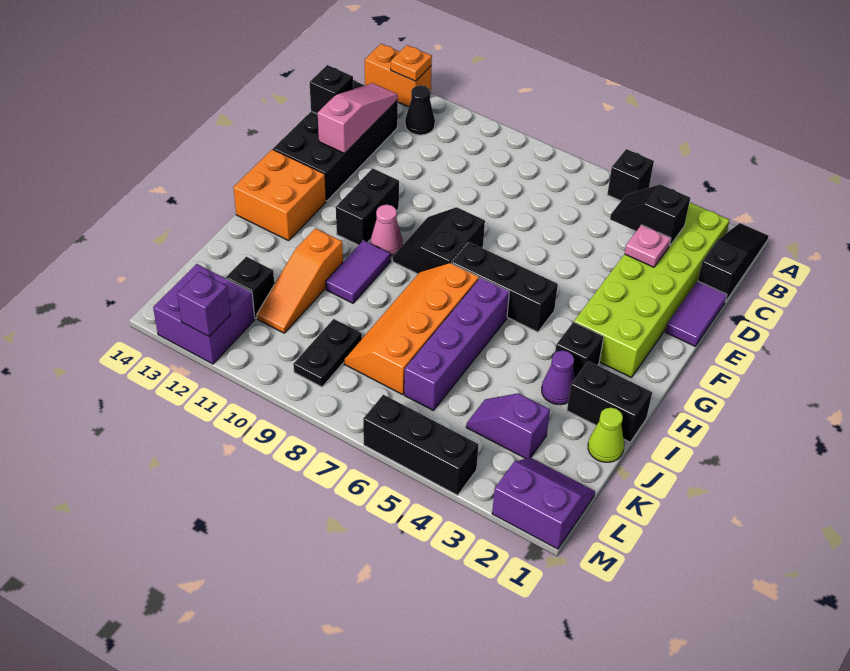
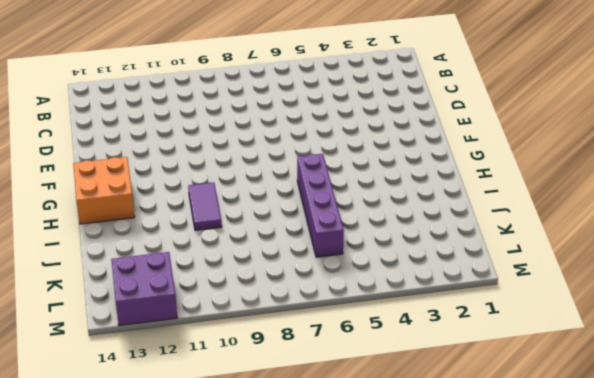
none -> black slope A1:C1 level 1 top C
none -> black brick A5 level 1
none -> orange brick A13:A14 level 1
none -> lime brick B2:G3 level 1

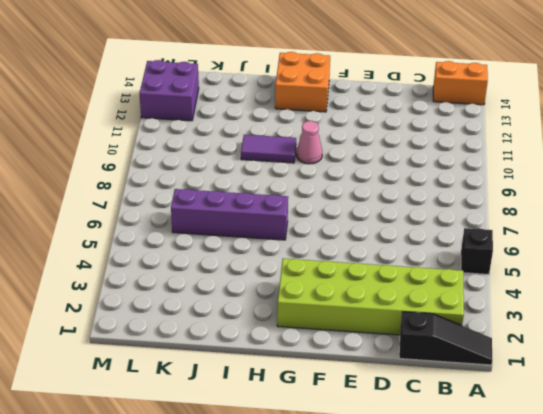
orange brick A14:B14 level 1 -> orange brick A13:A14 level 1
none -> black cone B12 level 1
none -> black brick C13:F14 level 1
none -> purple tile D1:E1 level 1
none -> black slope F8:G9 level 1 top 8

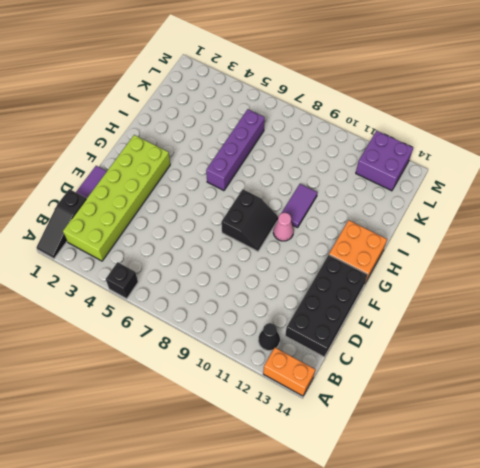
none -> black brick F11:G11 level 1
none -> black brick G5:G7 level 1
none -> black brick H3 level 1
none -> orange slope H7:K8 level 1 top 7

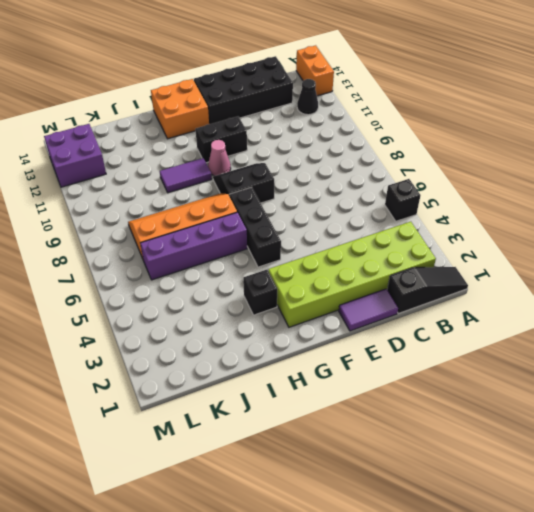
none -> black brick I1:I2 level 1
none -> purple cone I3 level 1
none -> orange slope I11:K11 level 1 top I
none -> lime cone J1 level 1

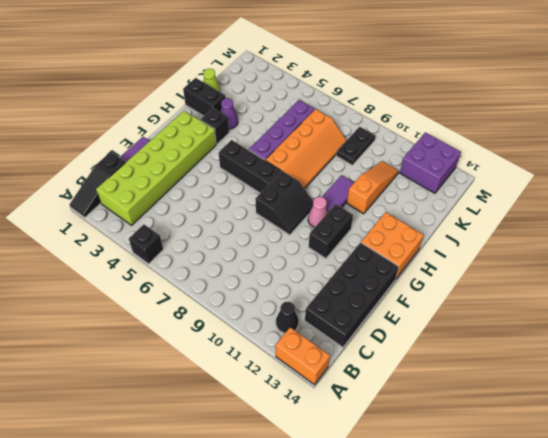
none -> purple slope K3:K4 level 1 top 3
none -> black brick K12 level 1
none -> purple slope L1:M2 level 1 top M
none -> black brick M4:M6 level 1

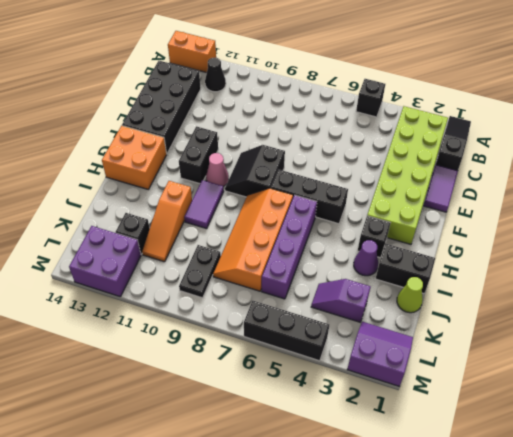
none -> orange plate A13 level 2
none -> black slope C3:C4 level 2 top 3
none -> pink slope C13:E13 level 2 top E
none -> pink plate D3 level 2

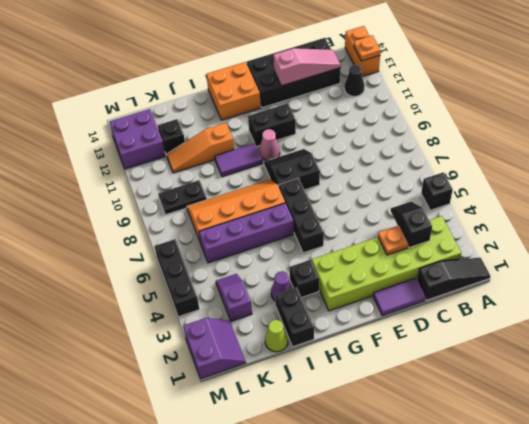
orange plate D3 level 2 -> pink plate D3 level 2
none -> black brick D14 level 2
none -> purple brick M12 level 2

